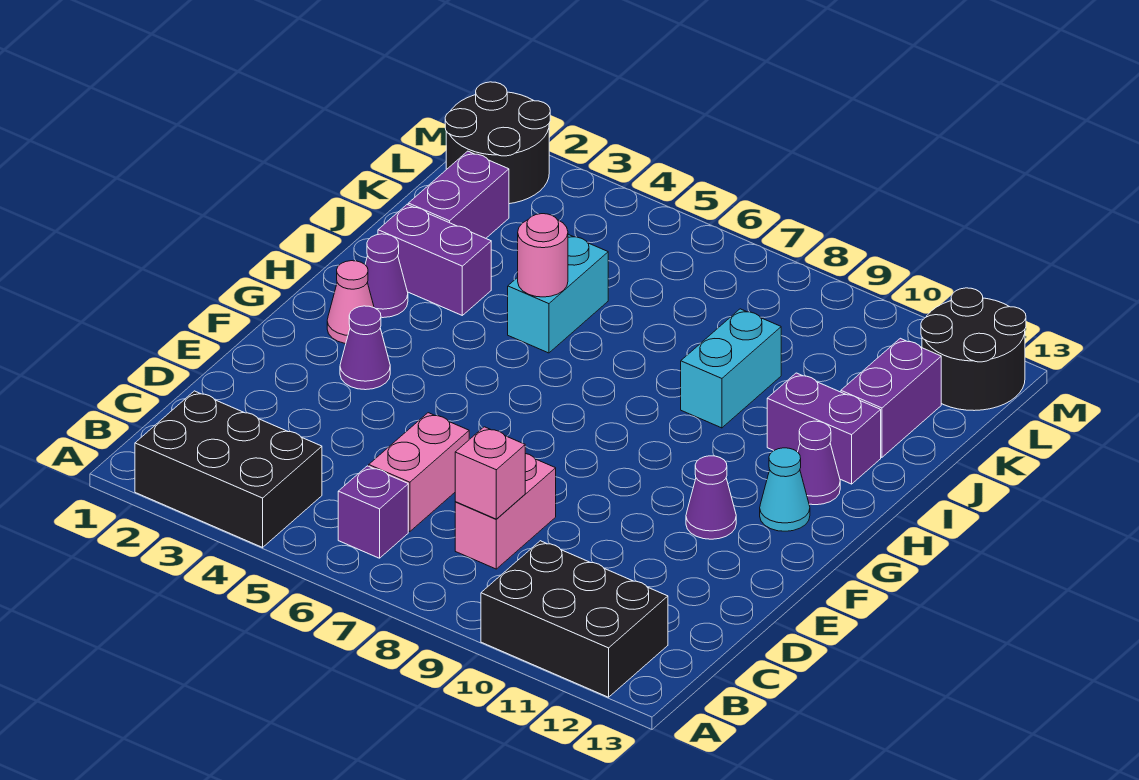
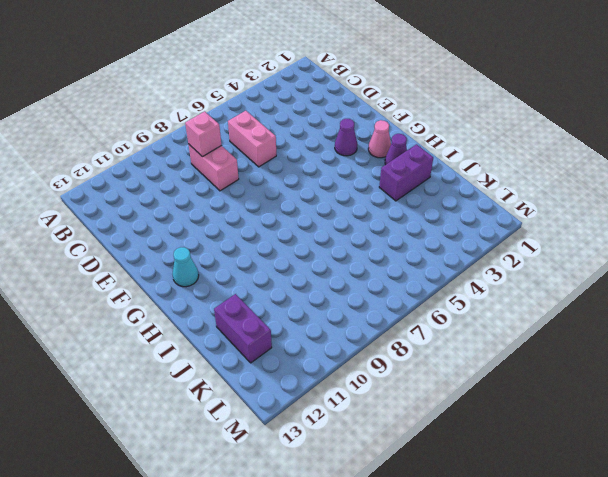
none -> black brick A2:B4 level 1
none -> black brick A10:B12 level 1
none -> purple brick B6 level 1

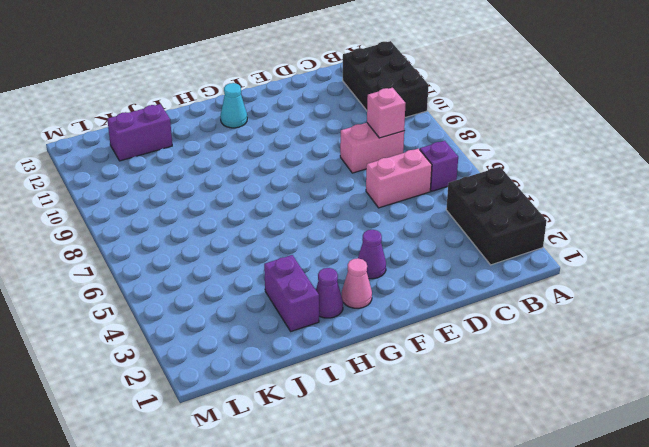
none -> purple cone F11 level 1
none -> purple cone H12 level 1
none -> cyan brick I5:J5 level 1

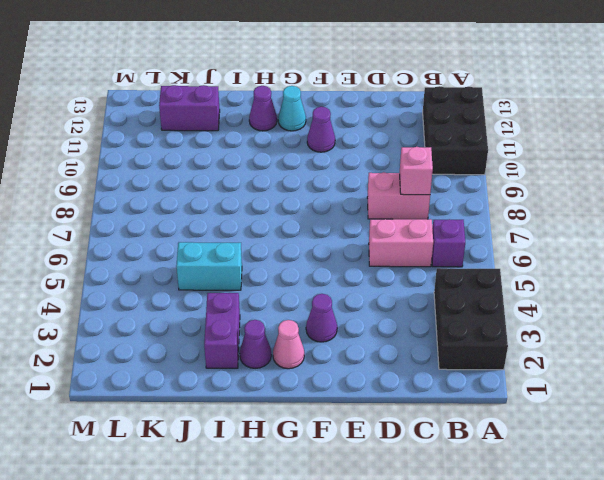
none -> cyan brick I9:J9 level 1
none -> purple brick I11:I12 level 1
none -> purple brick J2:K2 level 1

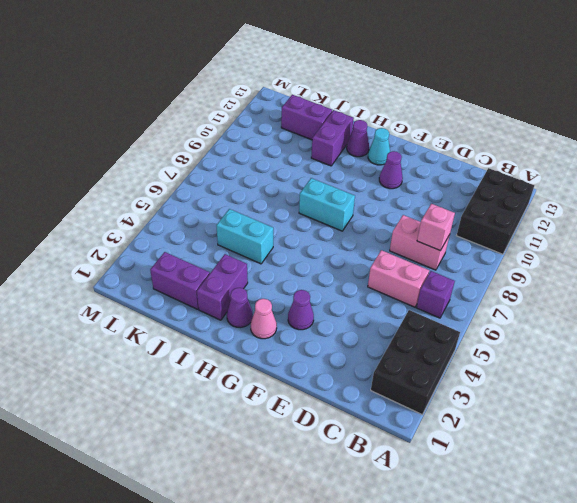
cyan brick G8:H8 level 1 -> cyan brick I9:J9 level 1
none -> black round brick L1:M2 level 1
none -> black round brick L12:M13 level 1
none -> pink round brick I5 level 2

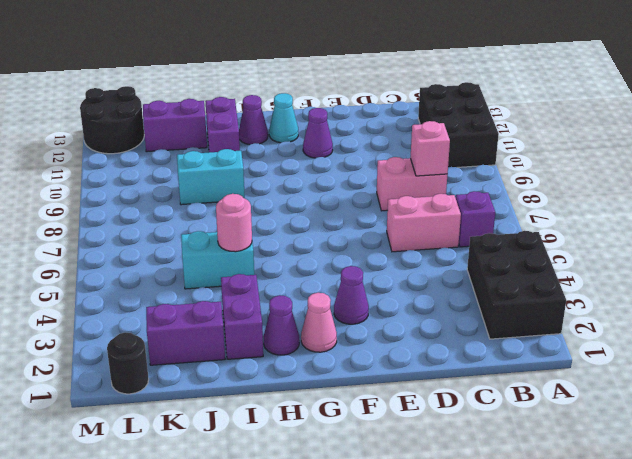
black round brick L1 level 1 -> black round brick L1:M2 level 1

